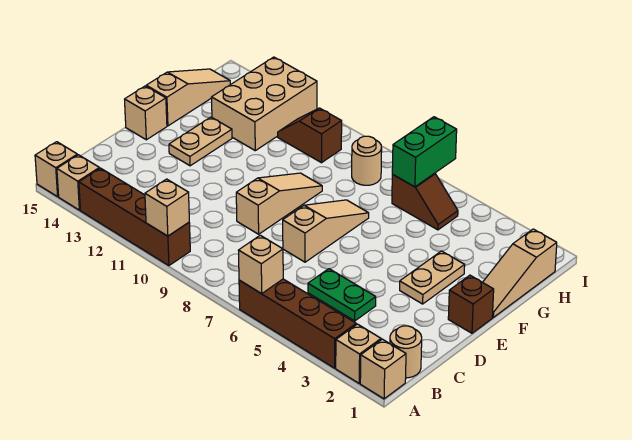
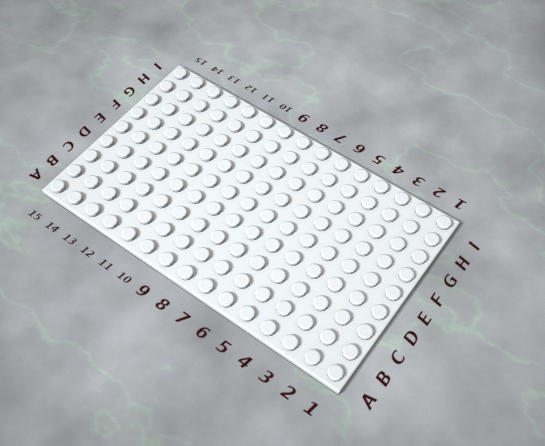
none -> tan brick A1 level 1
none -> tan brick A2 level 1
none -> brown brick A3:A6 level 1

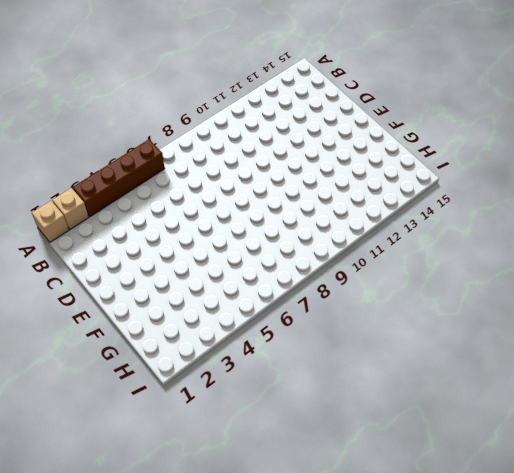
none -> brown brick A10:A13 level 1
none -> tan brick A14 level 1
none -> tan brick A15 level 1

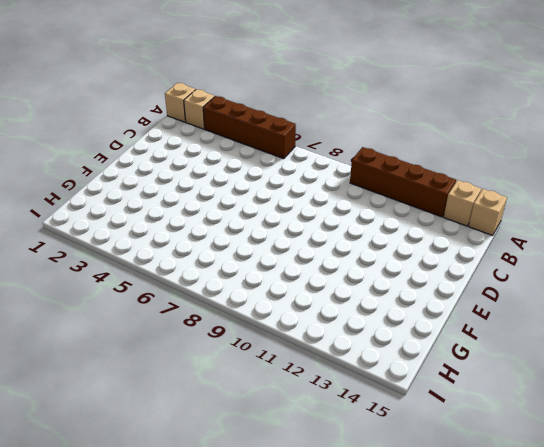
none -> tan round brick B1 level 1
none -> green plate C4:C5 level 1
none -> tan slope D7:F7 level 1 top D

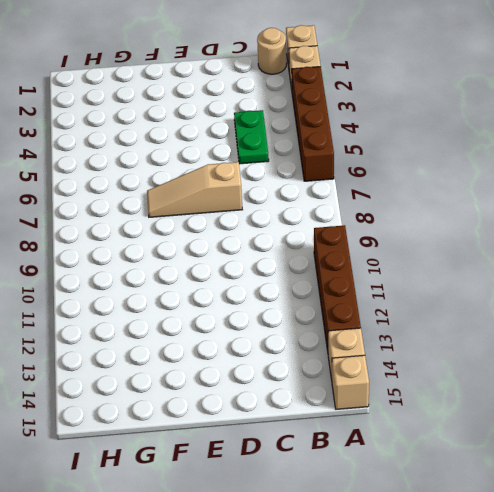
none -> tan slope D9:F9 level 1 top D
none -> brown brick E1 level 1
none -> tan plate E3:F3 level 1

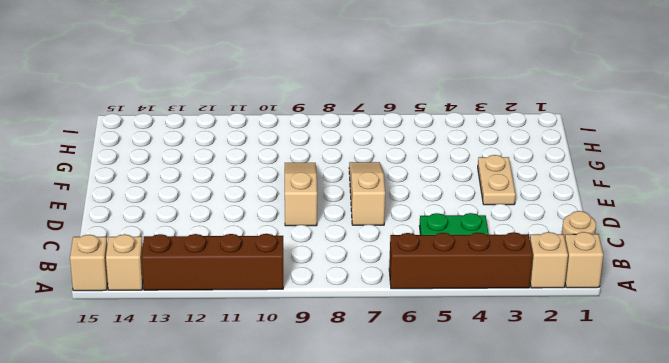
none -> brown brick E1 level 1
none -> tan plate E13:F13 level 1
none -> tan brick E15 level 1

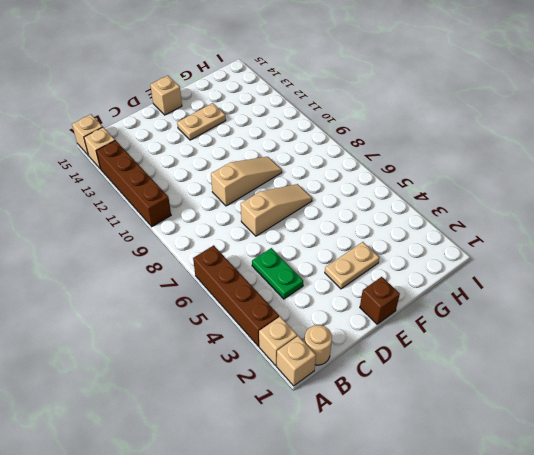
none -> tan slope F1:H1 level 1 top H
none -> tan slope F15:H15 level 1 top F
none -> tan brick G12:I13 level 1

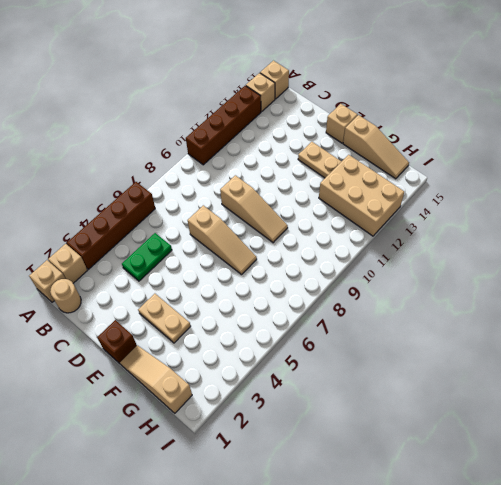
none -> brown slope H5:H6 level 1 top 6
none -> tan round brick H8 level 1
none -> brown slope H10:H11 level 1 top 10

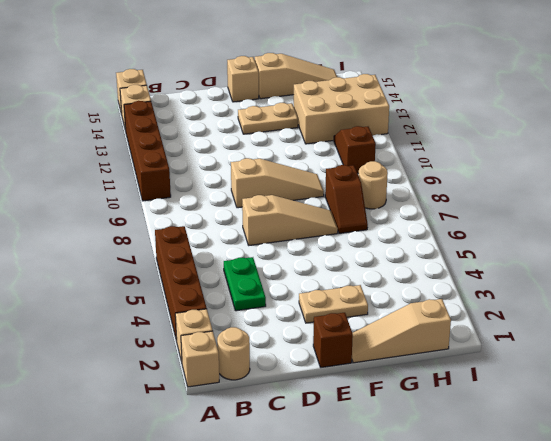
brown slope G7:G8 level 1 top 8 -> brown slope H5:H6 level 1 top 6
none -> tan brick A6 level 2
none -> tan brick A10 level 2
none -> green brick H6:I6 level 2

